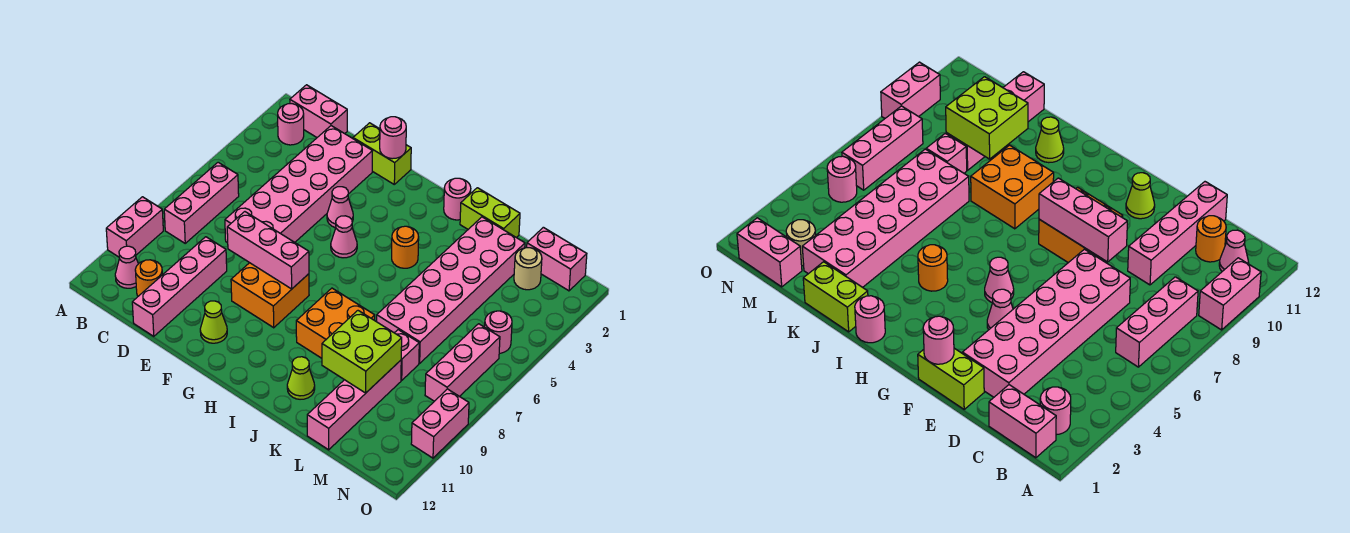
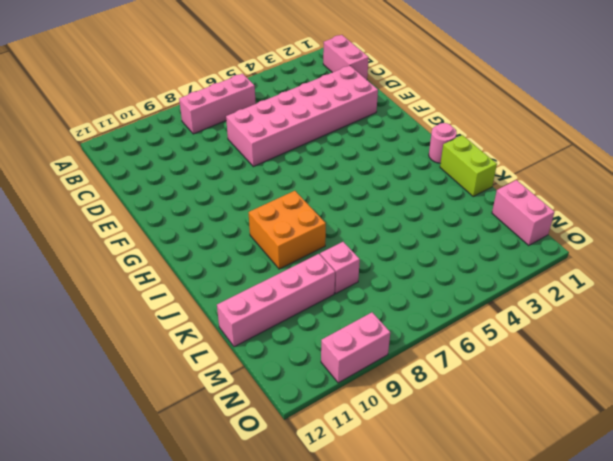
none -> pink brick A9:A10 level 1
none -> pink round brick B2 level 1
none -> pink cone B11 level 1

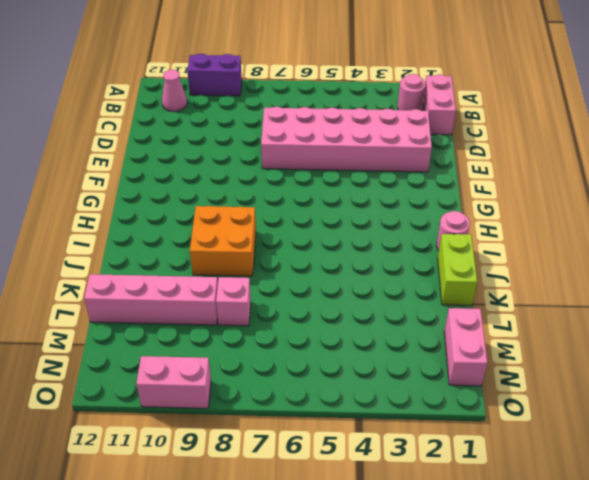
purple brick A9:A10 level 1 -> pink brick A9:A10 level 1
none -> pink brick B6:B8 level 1
none -> orange round brick C11 level 1
none -> pink brick D9:D12 level 1

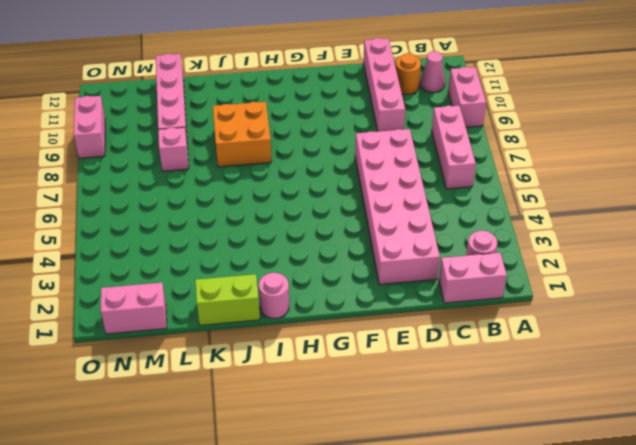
none -> lime brick E1:F1 level 1
none -> pink cone F4 level 1
none -> orange brick F8:G9 level 1

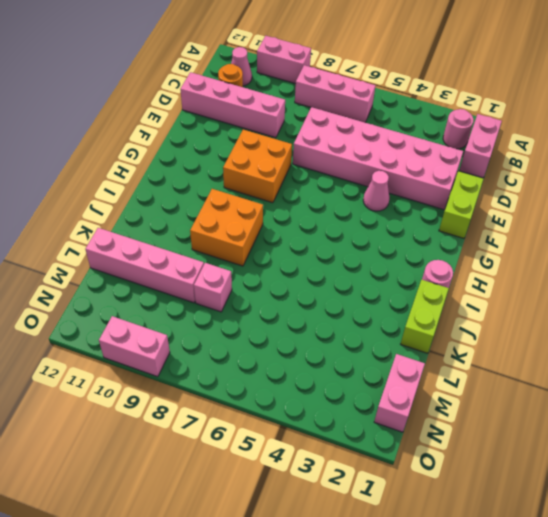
none -> lime cone F11 level 1
none -> pink cone G5 level 1
none -> orange round brick I4 level 1

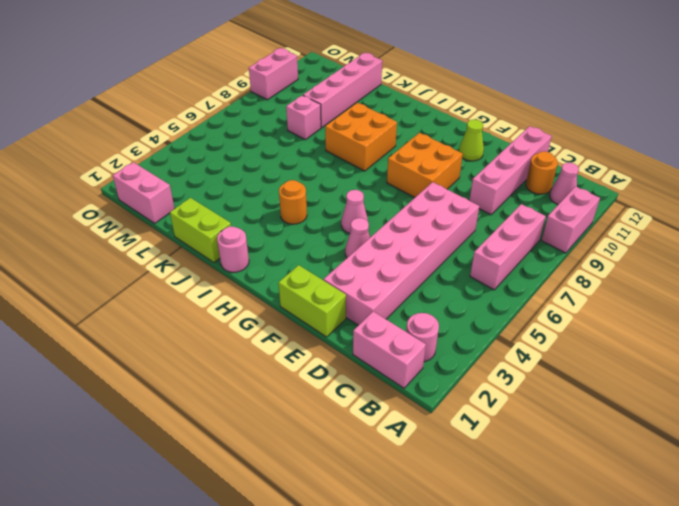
none -> lime cone J11 level 1
none -> pink brick K2:L7 level 1
none -> tan round brick M2 level 1

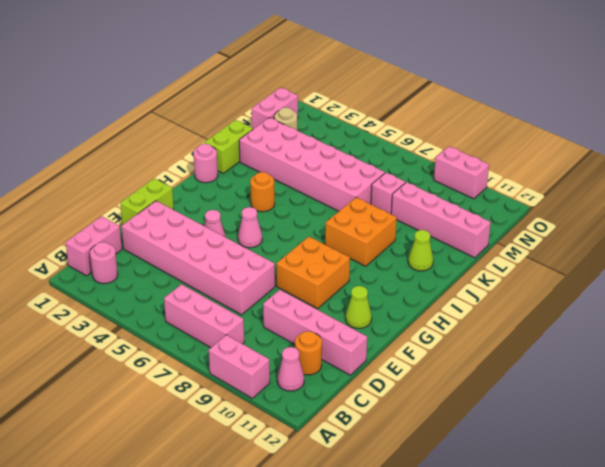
none -> pink round brick N5 level 1
none -> pink brick N6:N8 level 1
none -> pink brick E8:G8 level 2

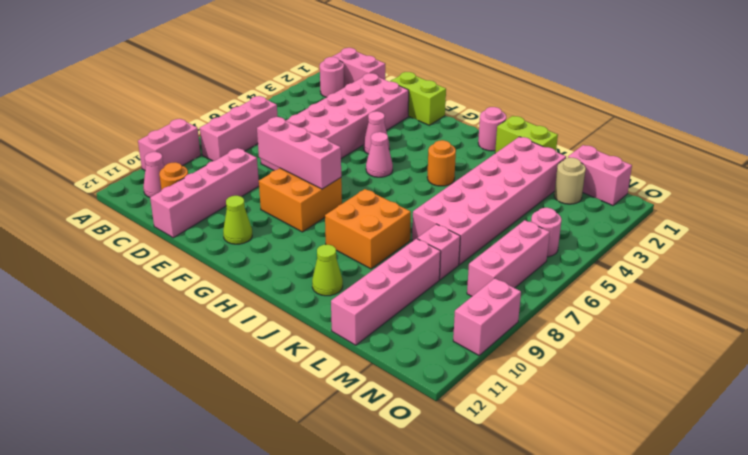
none -> pink round brick F1 level 2
none -> lime brick K9:L10 level 2

